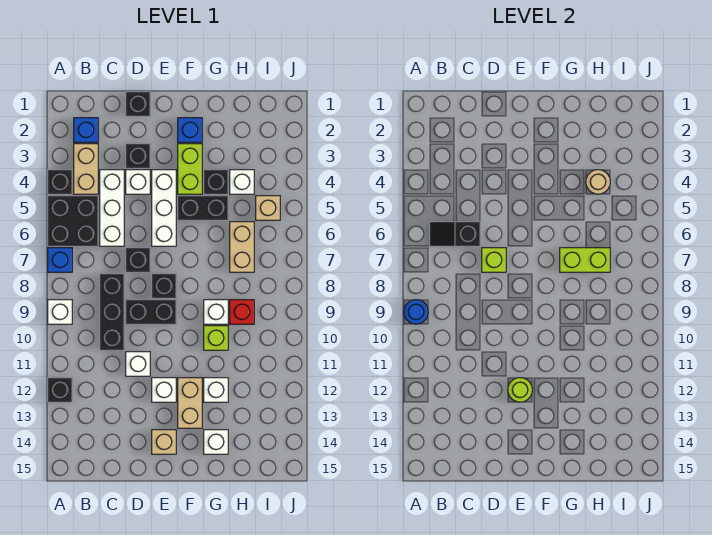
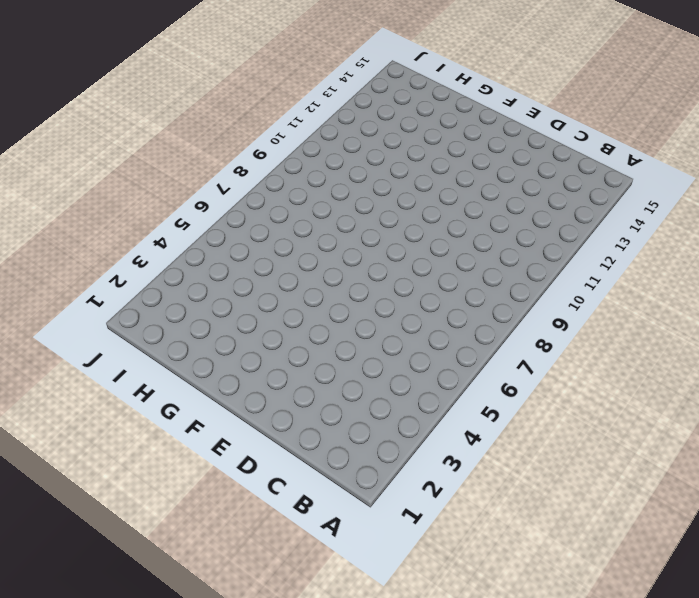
none -> black brick A4 level 1
none -> black brick A5:B6 level 1
none -> blue brick A7 level 1
none -> white brick A9 level 1

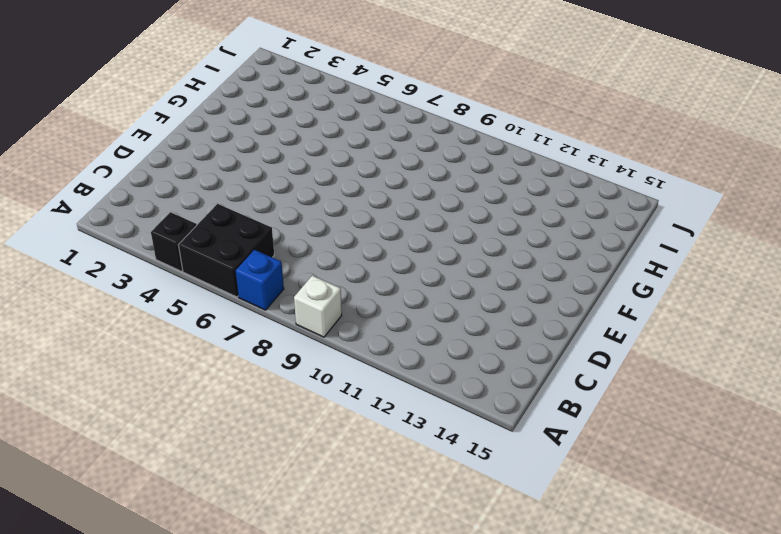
none -> black brick A12 level 1
none -> blue brick B2 level 1
none -> tan brick B3:B4 level 1
none -> white brick C4:C6 level 1

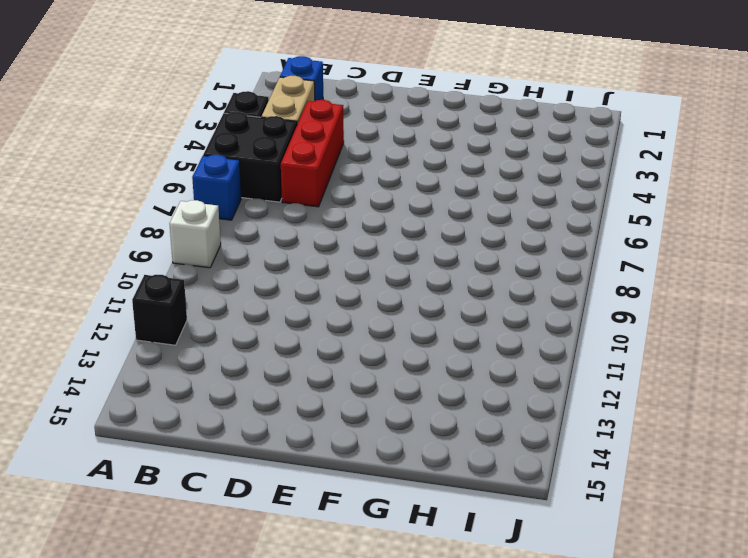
red brick C4:C6 level 1 -> white brick C4:C6 level 1
none -> black brick C8:C10 level 1
none -> black brick D1 level 1
none -> black brick D3 level 1
none -> white brick D4 level 1

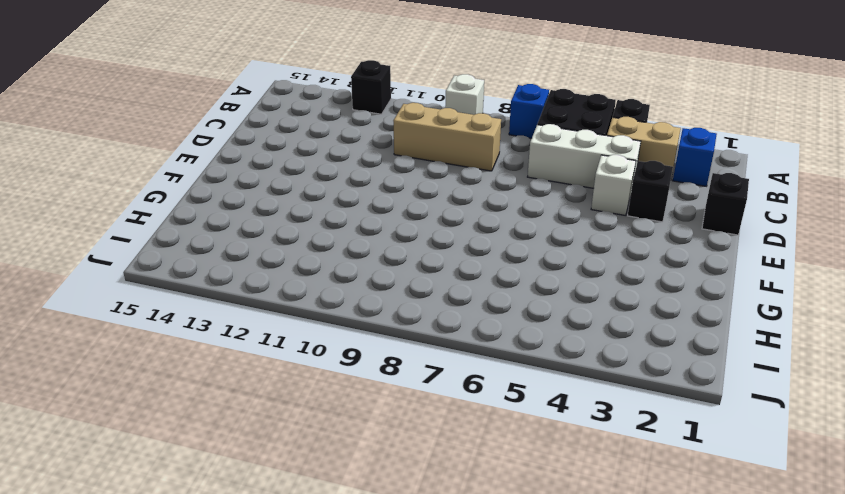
tan brick C8:C10 level 1 -> black brick C8:C10 level 1
none -> black brick D7 level 1
none -> black brick D9:E9 level 1
none -> white brick D11 level 1
none -> white brick E4:E6 level 1

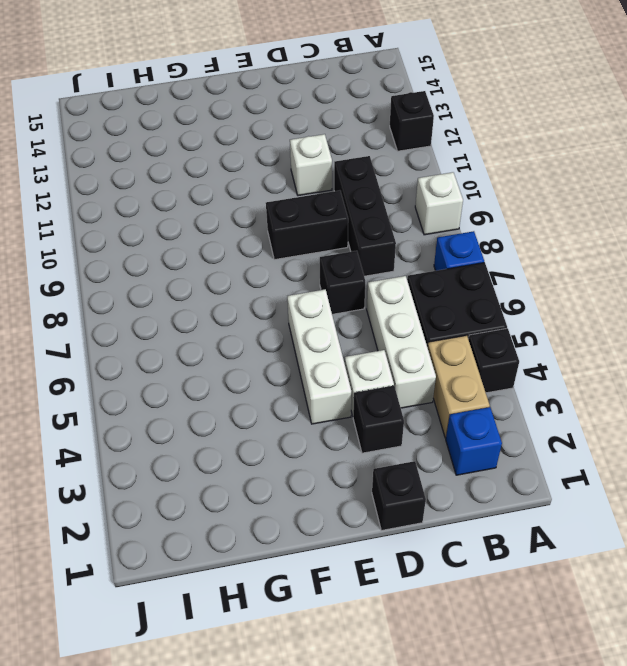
none -> black brick E8 level 1
none -> white brick E12 level 1
none -> tan brick E14 level 1
none -> blue brick F2 level 1

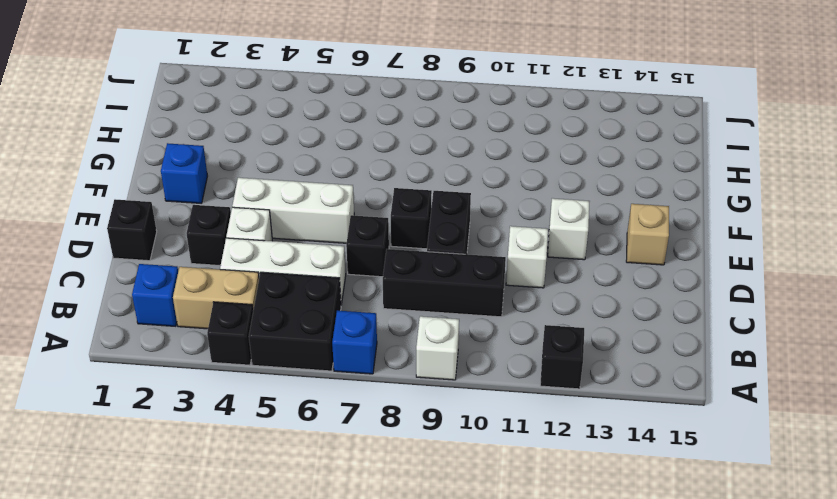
none -> lime brick F3:F4 level 1
none -> black brick F5:G5 level 1
none -> tan brick F12:F13 level 1
none -> black brick G4 level 1

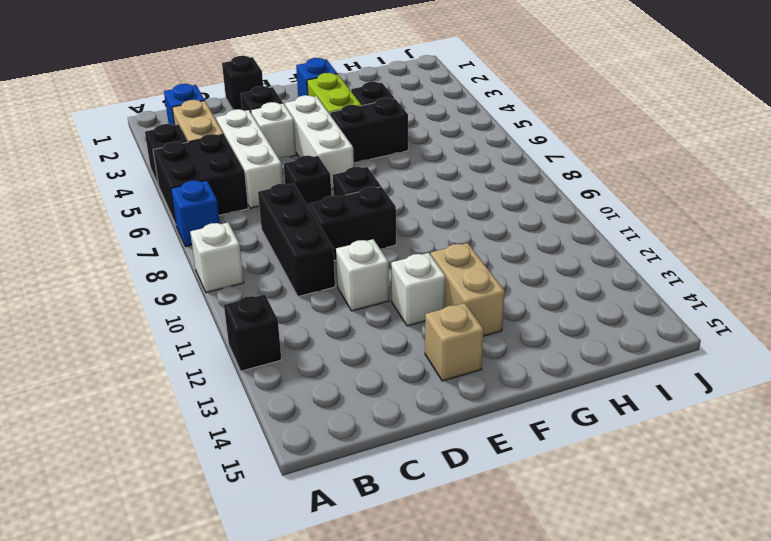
none -> white brick G9 level 1
none -> lime brick G10 level 1
none -> white brick G12 level 1
none -> white brick G14 level 1

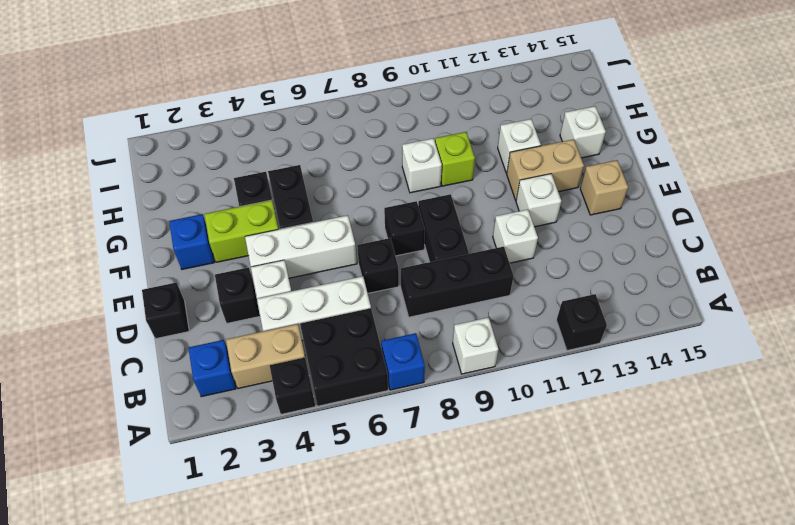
none -> white brick H4 level 1
none -> tan brick H6:H7 level 1
none -> red brick H9 level 1
none -> tan brick I5 level 1

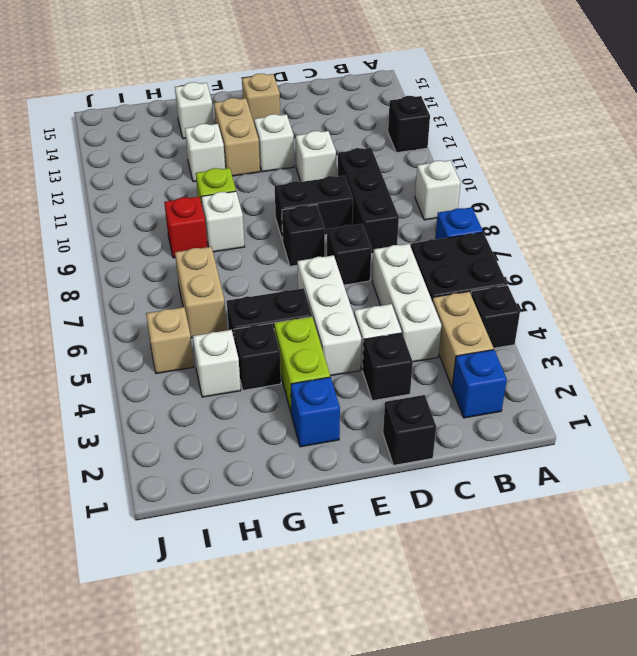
none -> blue round brick A9 level 2
none -> black slope B6:C6 level 2 top C
none -> lime brick D7 level 2
none -> lime round brick E12 level 2

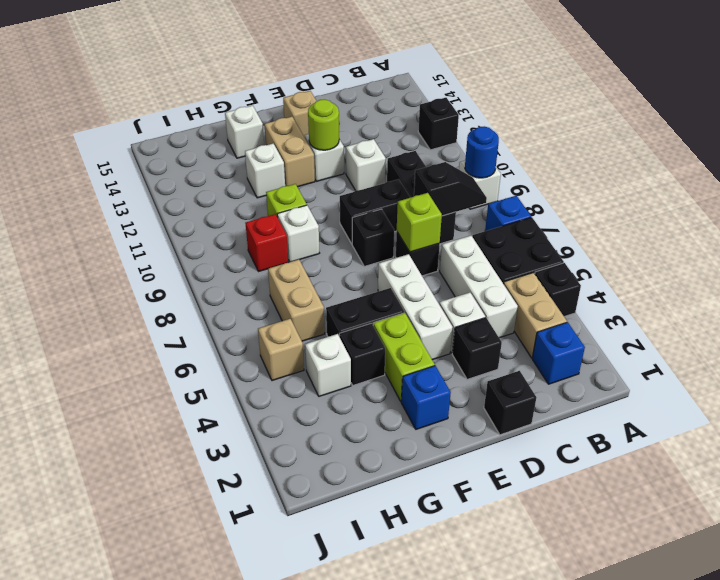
black slope B8:C8 level 2 top C -> black slope B6:C6 level 2 top C
none -> lime brick G7:H7 level 2
none -> tan round brick H4 level 2

